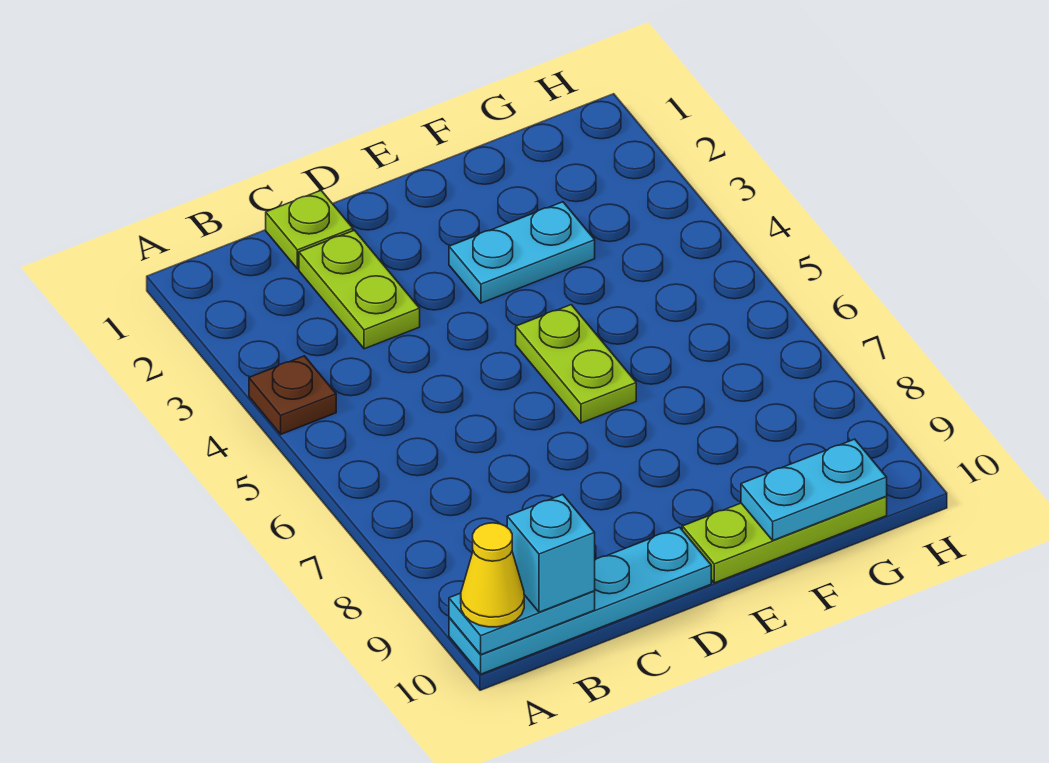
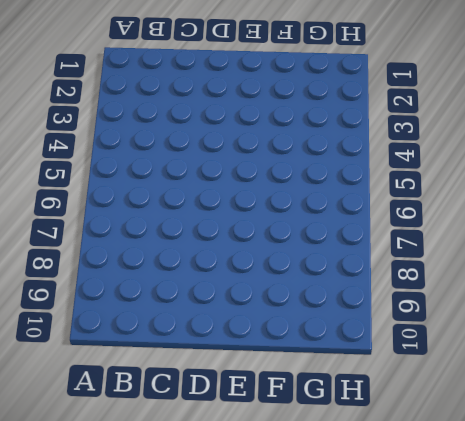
none -> brown plate A4 level 1
none -> cyan plate A10:D10 level 1

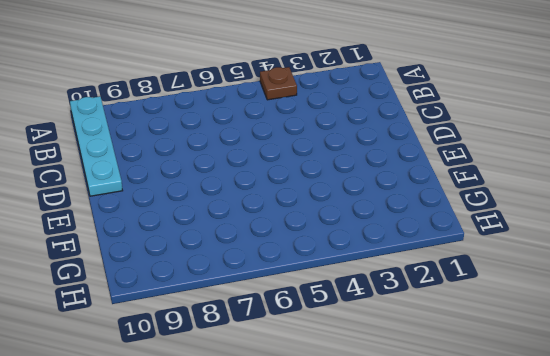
none -> lime plate C1 level 1
none -> lime plate C2:C3 level 1

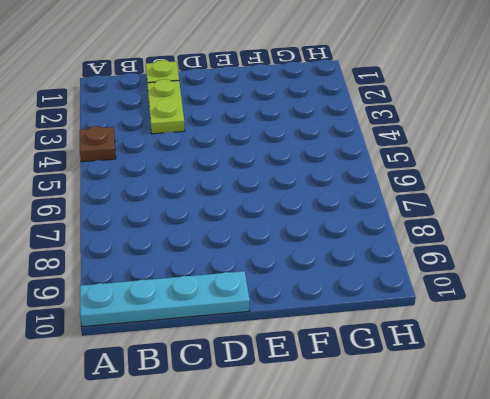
none -> cyan plate E3:F3 level 1
none -> lime plate E5:E6 level 1

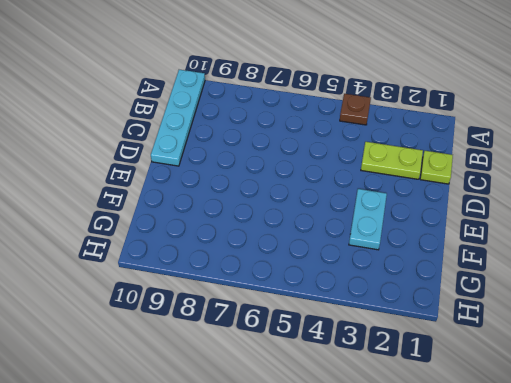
none -> lime plate E5:E6 level 1
none -> lime plate E10:G10 level 1

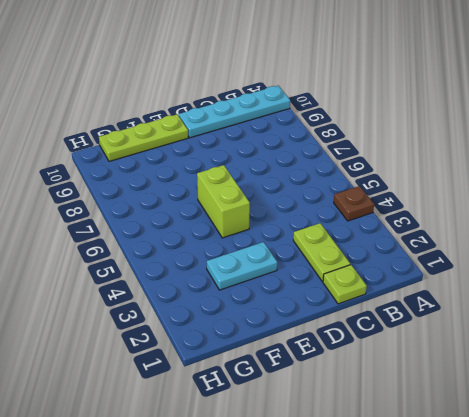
lime brick E5:E6 level 1 -> lime plate E5:E6 level 1
none -> cyan plate A10:B10 level 2
none -> cyan plate F10:G10 level 2

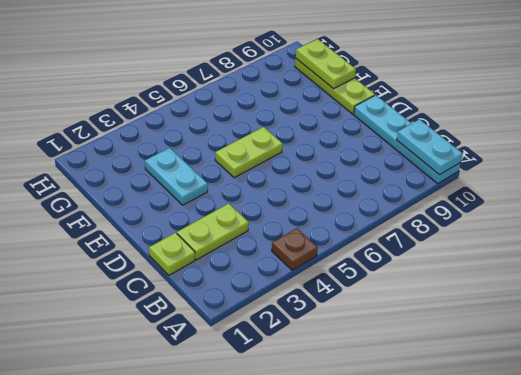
lime plate F10:G10 level 2 -> cyan plate F10:G10 level 2
none -> yellow cone A10 level 3
none -> cyan brick B10 level 3

